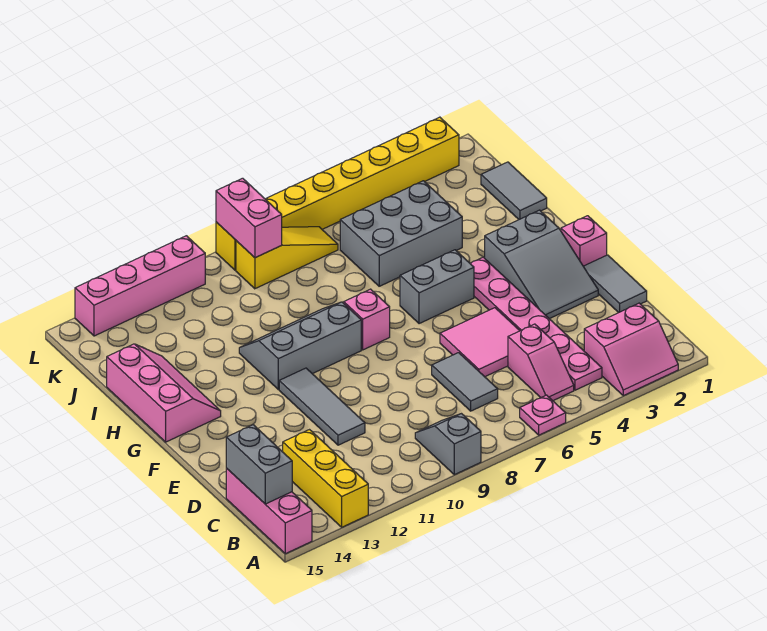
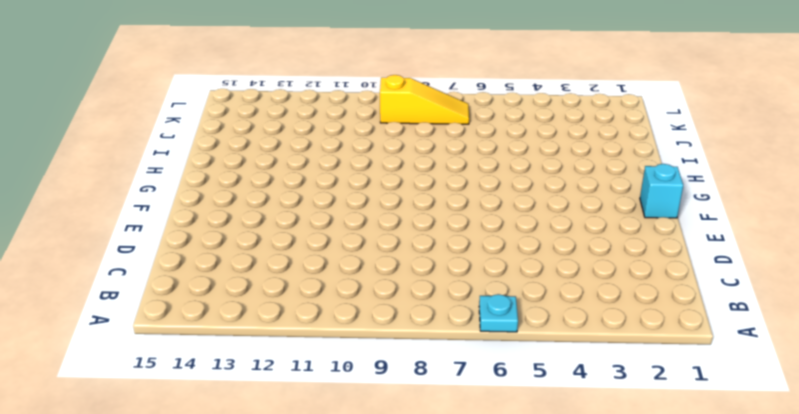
cyan plate A6 level 1 -> pink plate A6 level 1
cyan brick F1 level 1 -> pink brick F1 level 1
none -> pink slope A2:B3 level 1 top B
none -> grey slope A9:B9 level 1 top A
none -> yellow brick A13:C13 level 1

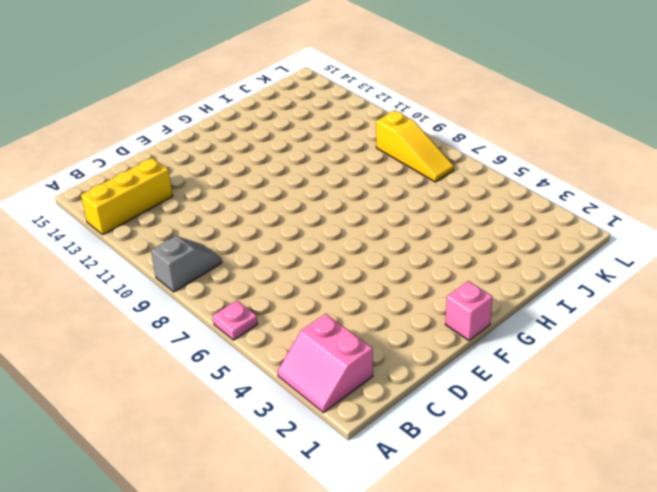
none -> pink brick A15:C15 level 1
none -> pink plate B4:G4 level 1
none -> pink slope B5:C5 level 1 top C

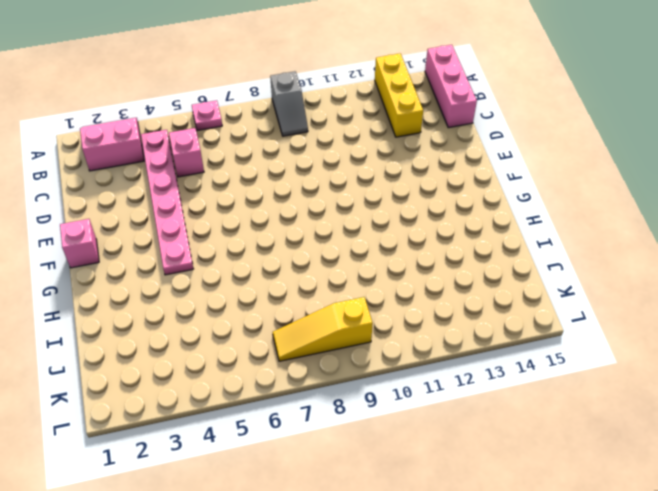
none -> grey tile C7:D7 level 1
none -> grey tile D1:E1 level 1
none -> pink tile D5:E6 level 1

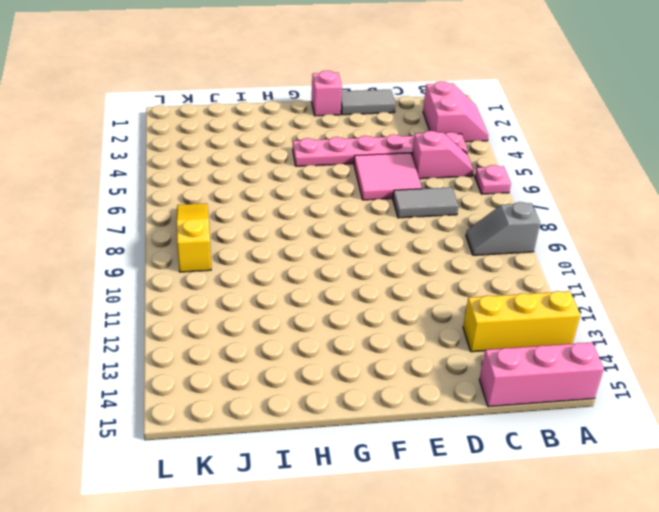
none -> grey tile D11:F11 level 1
none -> grey slope E2:G3 level 1 top G
none -> grey brick G5:G6 level 1

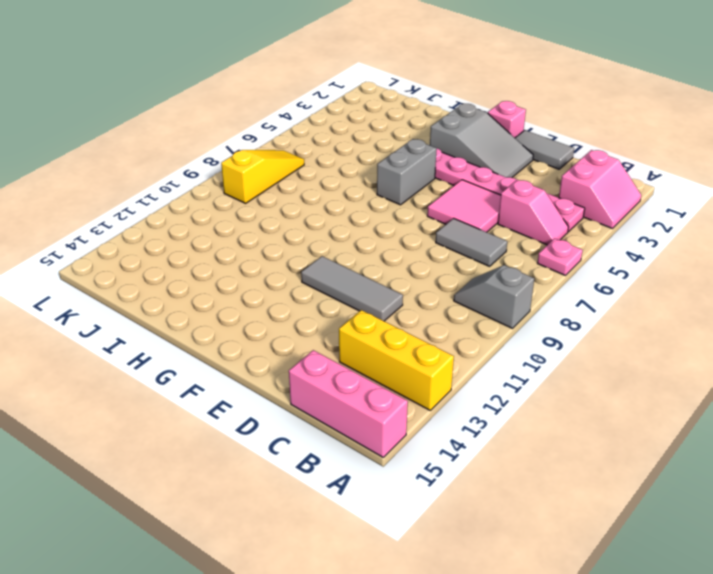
none -> pink brick G8 level 1
none -> grey slope G9:H11 level 1 top G
none -> pink slope G14:I15 level 1 top 15

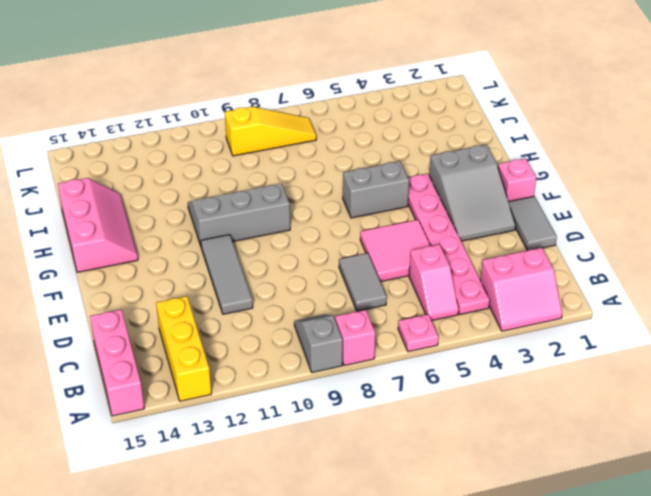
pink brick A8 level 1 -> pink brick G8 level 1
none -> grey tile I1:J1 level 1
none -> grey brick I4:J6 level 1
none -> yellow brick L2:L9 level 1

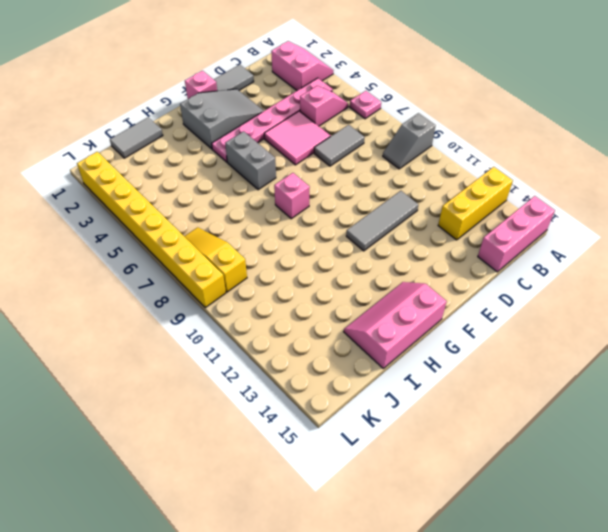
none -> grey slope G9:H11 level 1 top G
none -> grey brick I4:J6 level 1
none -> pink brick L11:L14 level 1

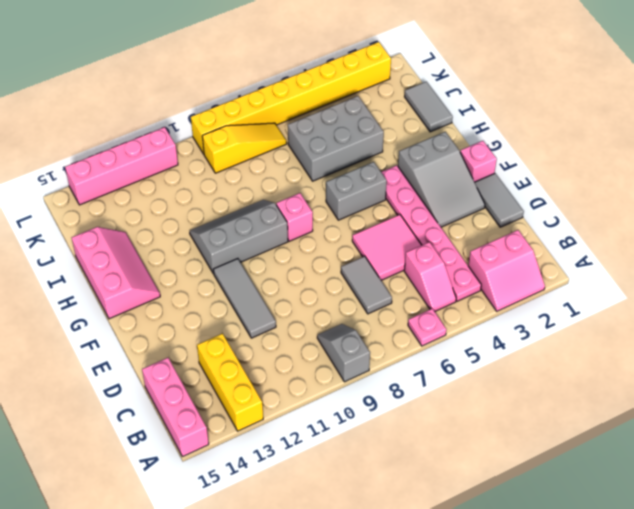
none -> grey brick B15:C15 level 2
none -> pink brick K9:L9 level 2

